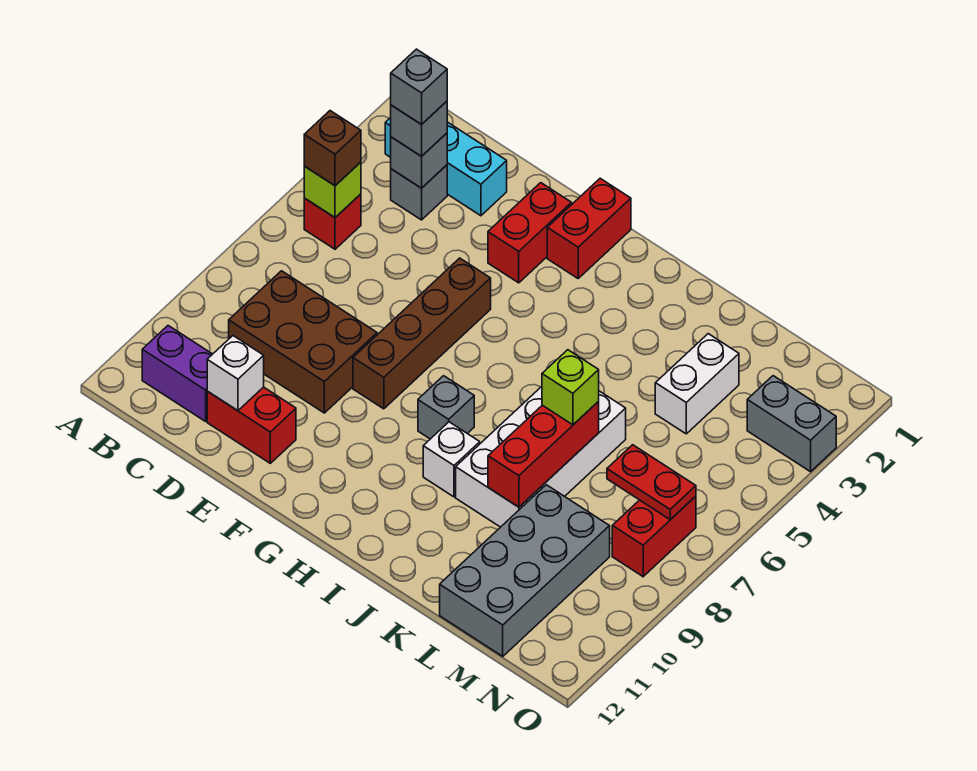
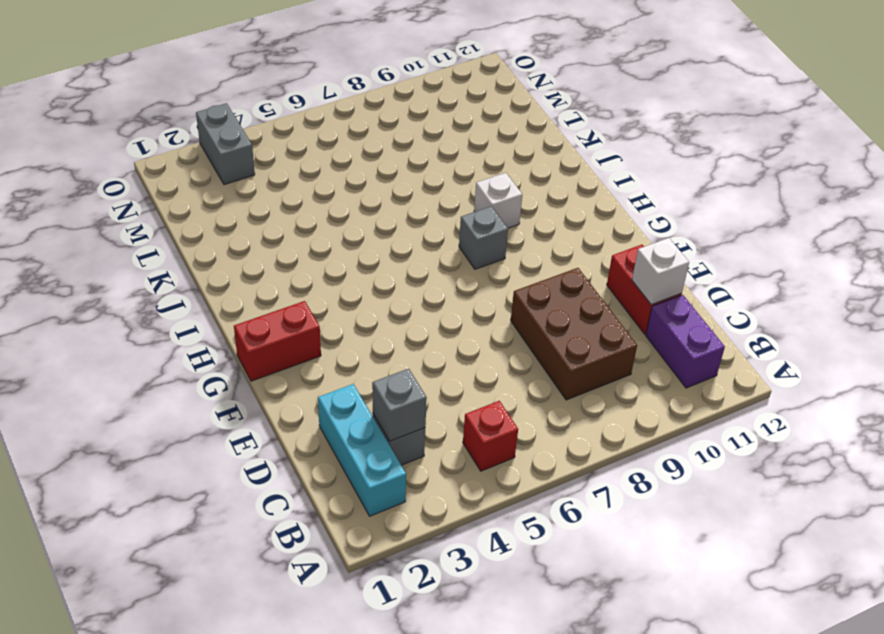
none -> red brick F2:F3 level 1
none -> brown brick F5:F8 level 1
none -> white brick J6:K9 level 1

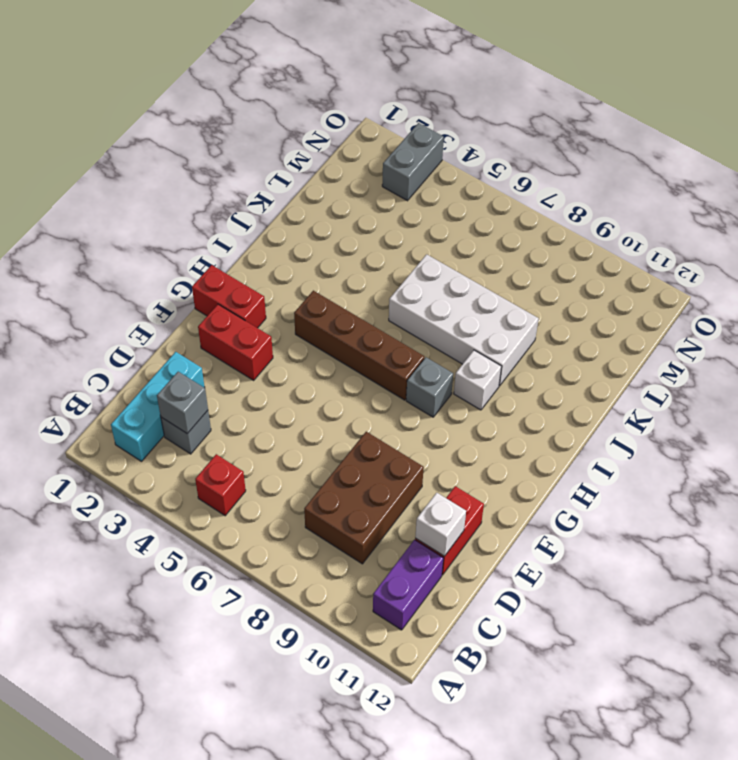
brown brick H4:H7 level 1 -> brown brick F5:F8 level 1
none -> white brick L3:L4 level 1
none -> grey brick L9:M12 level 1
none -> red brick N7:N8 level 1

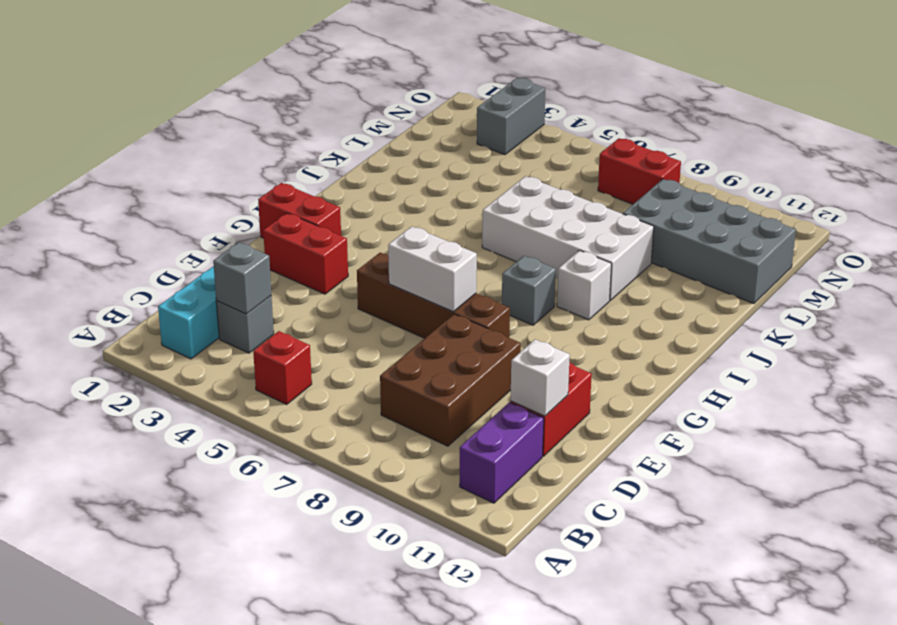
white brick F6:F7 level 2 -> white brick L3:L4 level 1
none -> lime brick B5 level 2
none -> red brick K7:K9 level 2
none -> red plate M7:N7 level 2

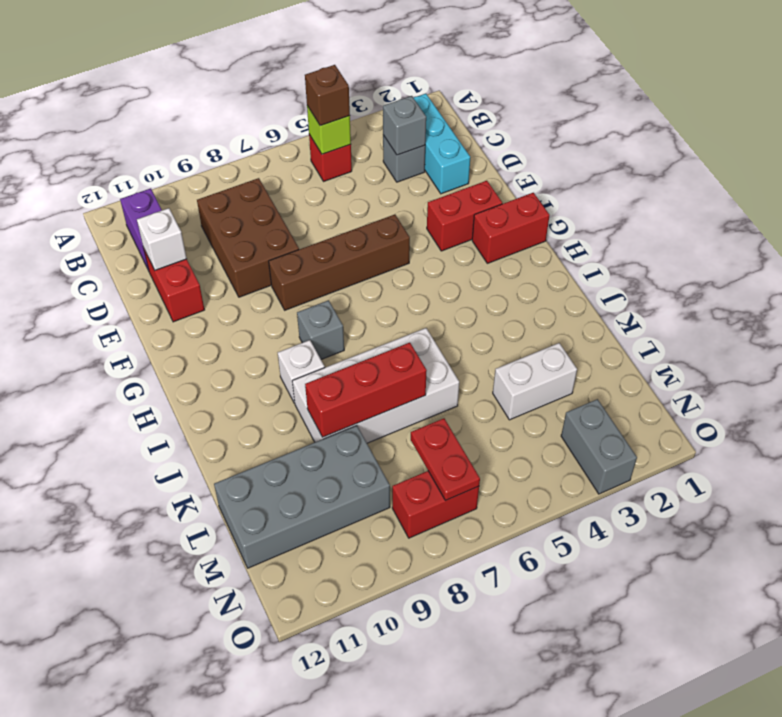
none -> grey brick C3 level 3
none -> lime brick K7 level 3
none -> grey brick C3 level 4

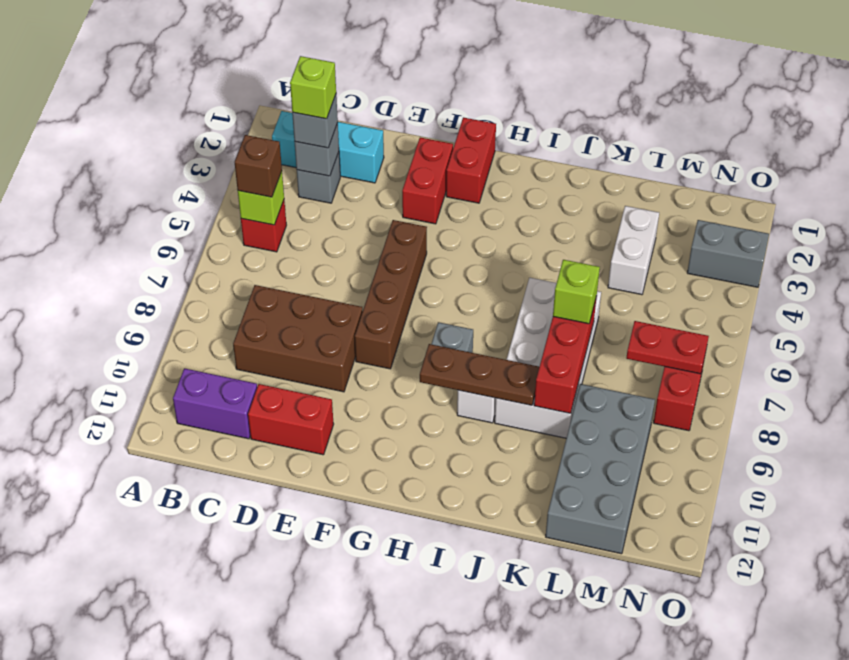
lime brick C3 level 4 -> grey brick C3 level 4
brown plate H9:J9 level 2 -> none
none -> white brick D11 level 2

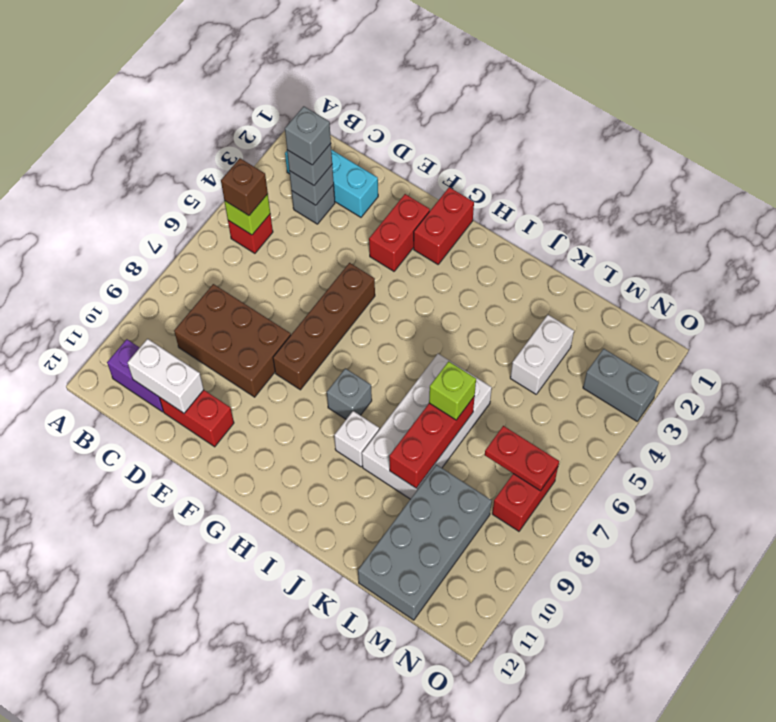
white brick C11:D11 level 2 -> white brick D11 level 2

